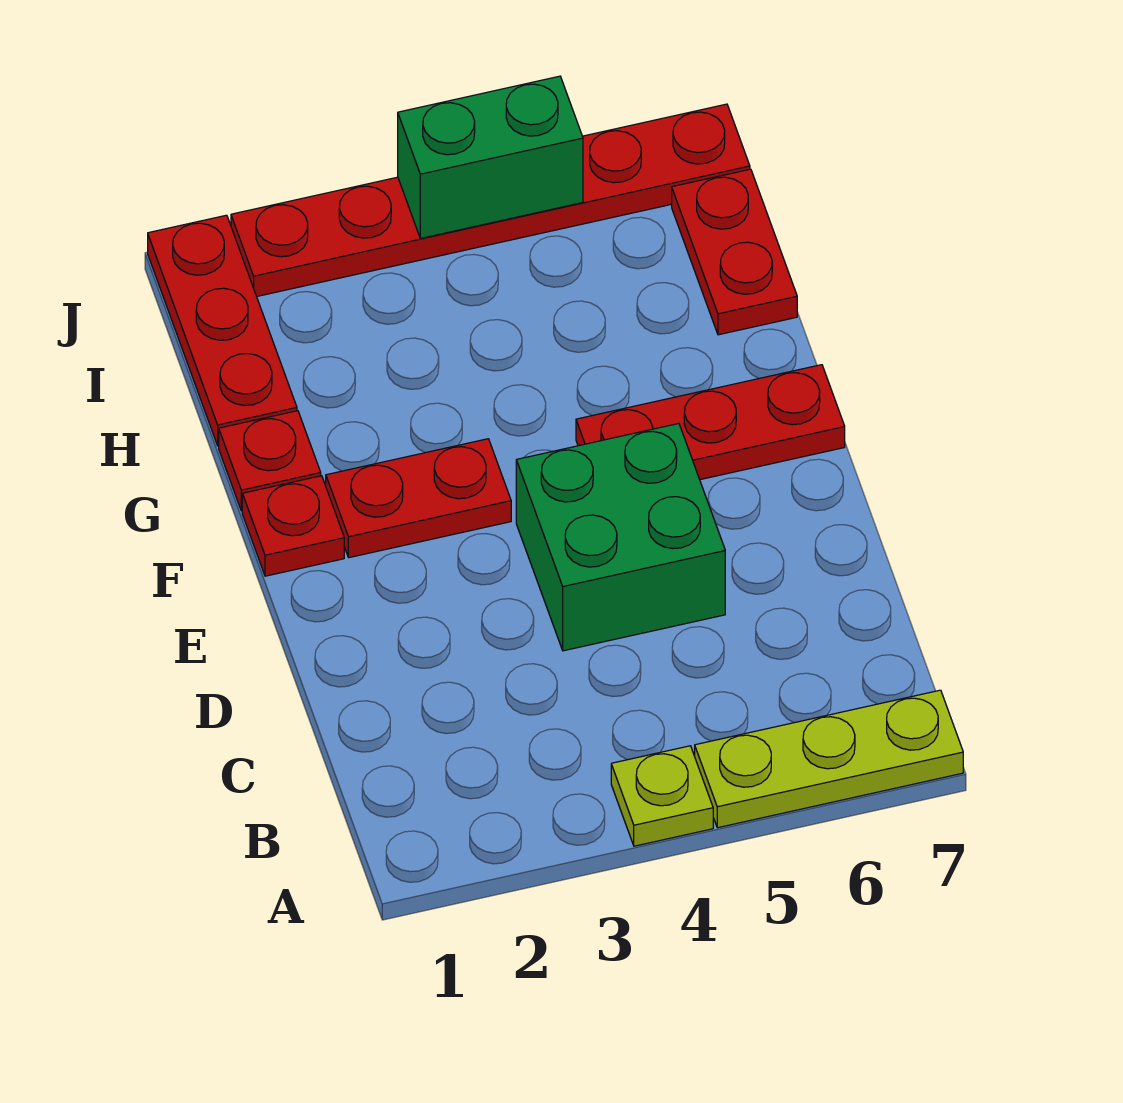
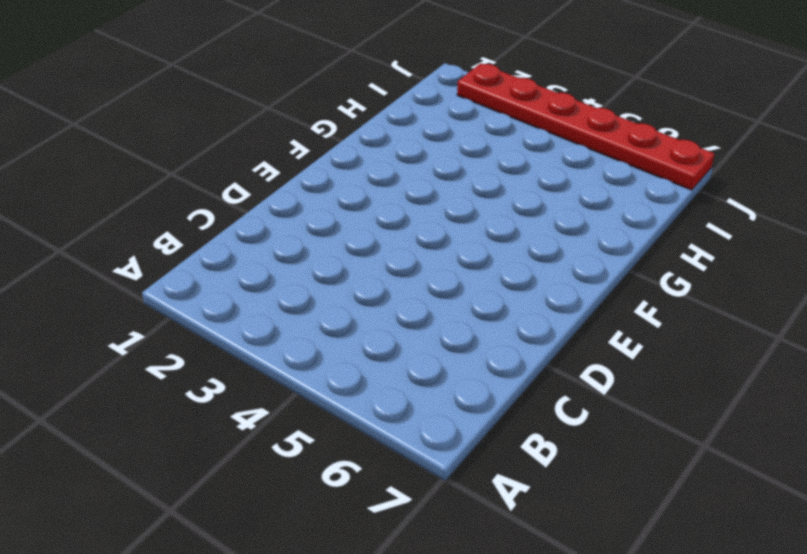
none -> lime plate A4 level 1
none -> lime plate A5:A7 level 1

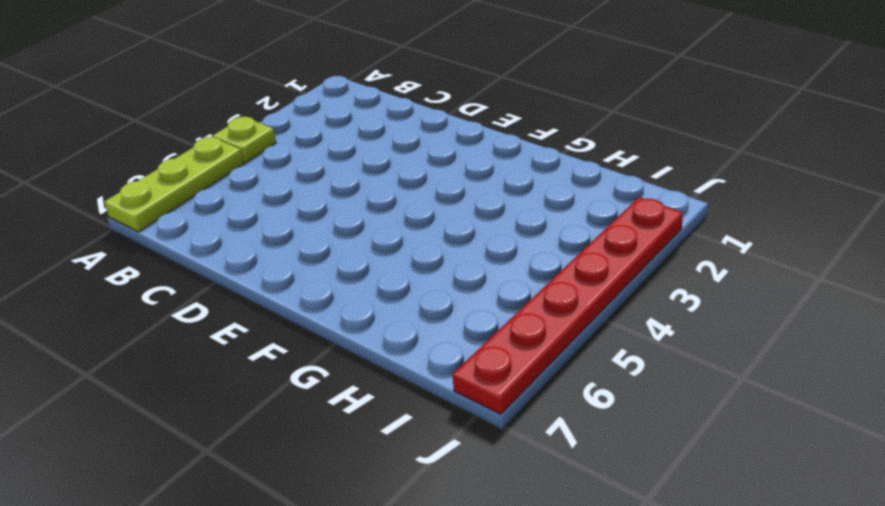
none -> green brick D4:E5 level 1
none -> red plate F1 level 1

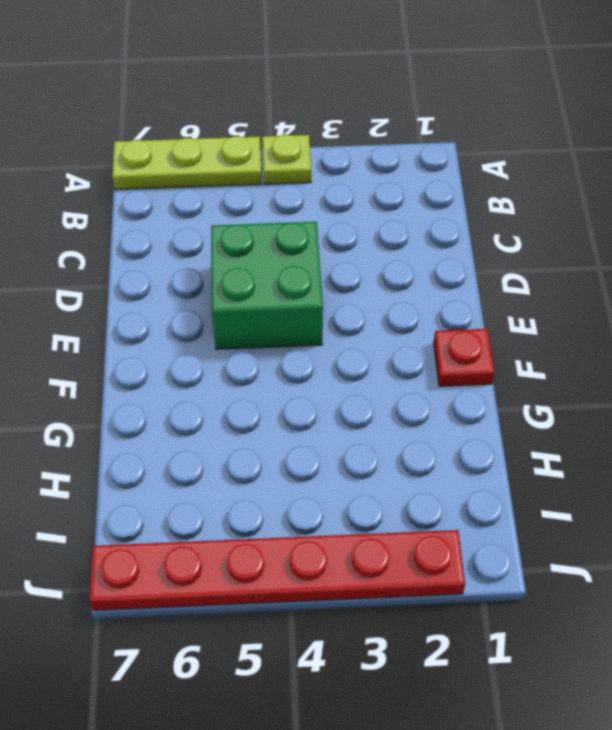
none -> red plate F2:F3 level 1
none -> red plate F5:F7 level 1

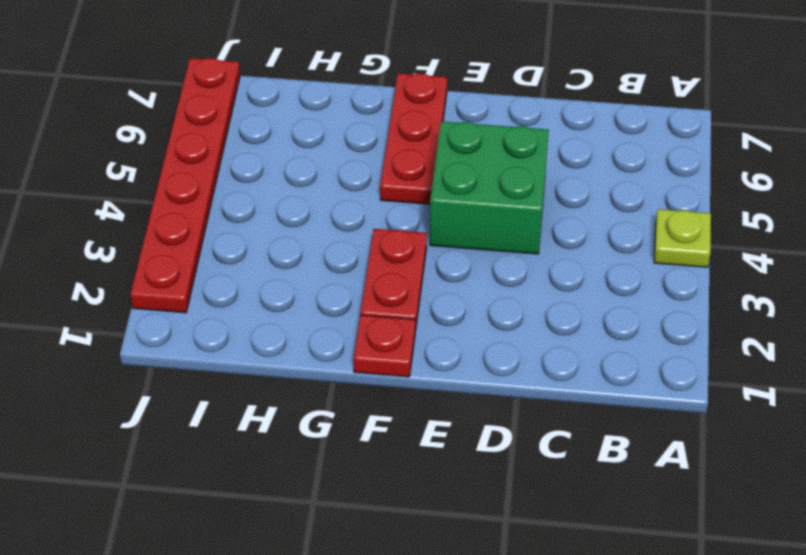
none -> lime plate A5:A7 level 1
none -> red plate G1 level 1

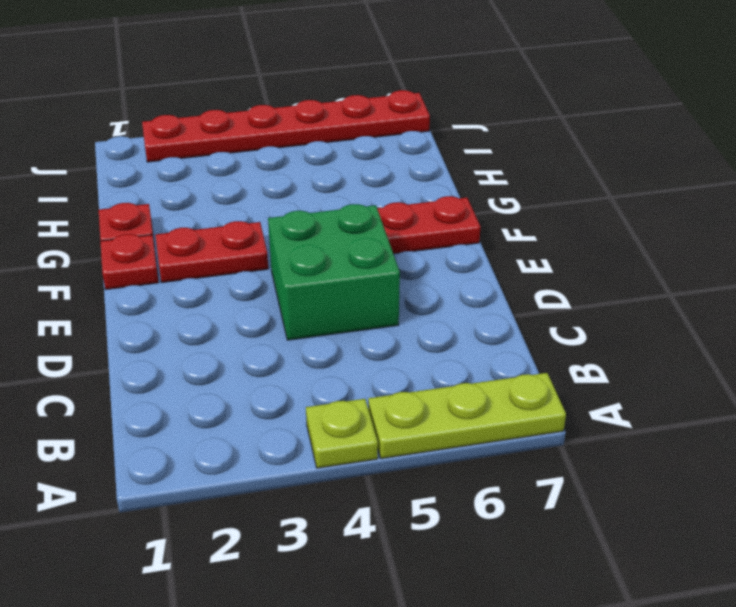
none -> red plate H1:J1 level 1
none -> red plate H7:I7 level 1

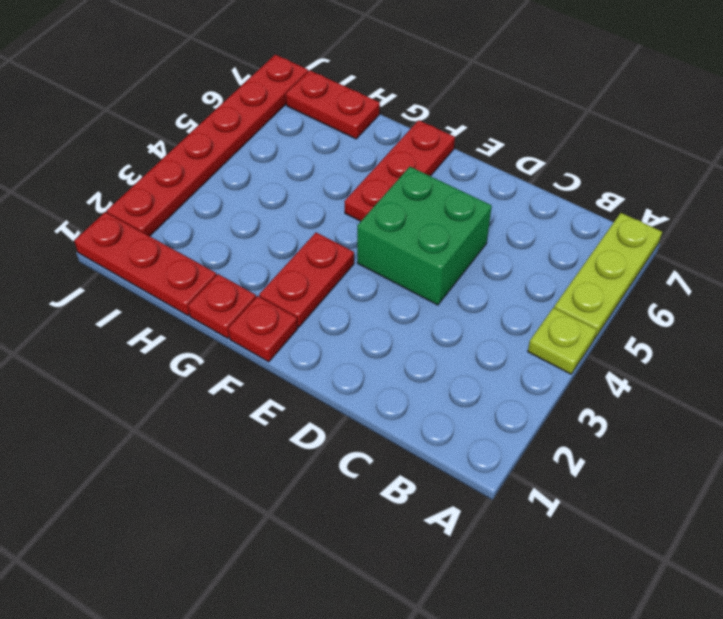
none -> green brick J4:J5 level 2

